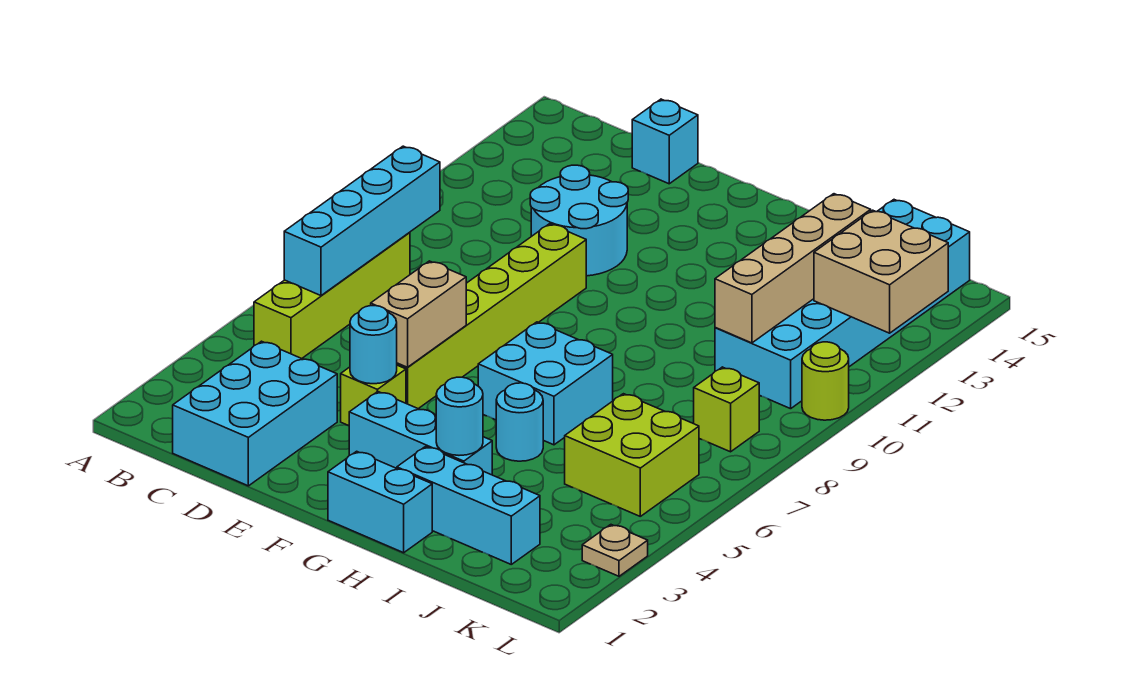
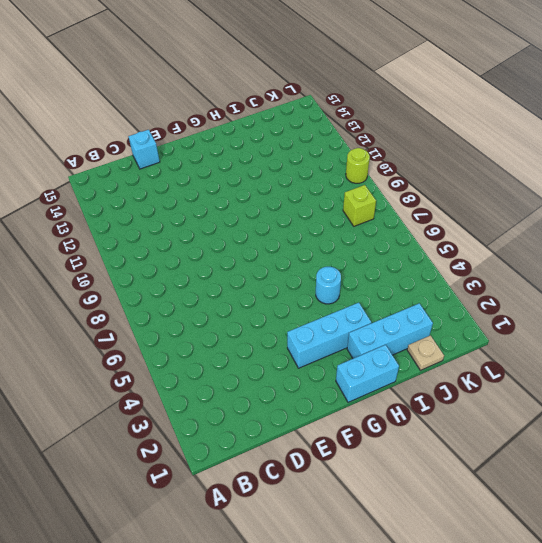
tan plate J1 level 1 -> tan plate L3 level 1
none -> lime brick B5:B8 level 1
none -> cyan brick C1:D3 level 1
none -> cyan round brick D11:E12 level 1

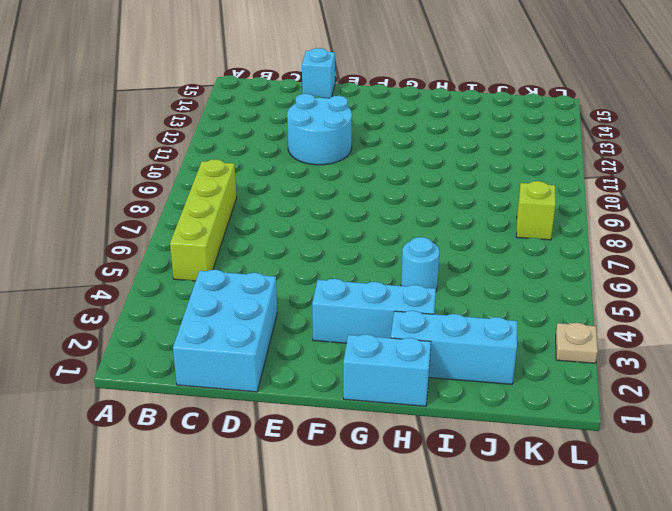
none -> lime brick E4 level 1
none -> lime brick E5:E10 level 1
none -> cyan brick G6:H7 level 1

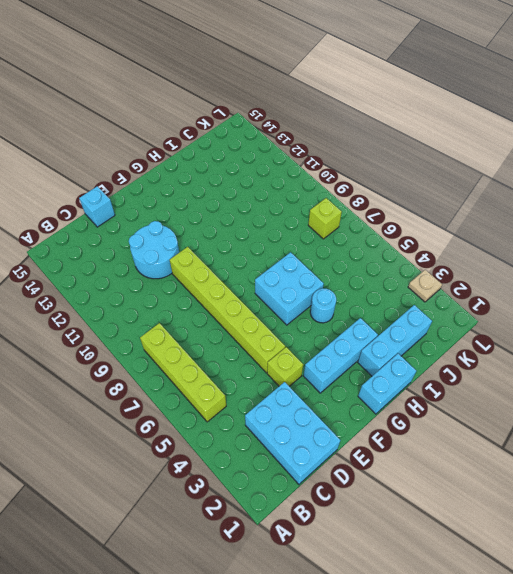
none -> lime brick J5:K6 level 1
none -> cyan brick J10:K15 level 1
none -> lime round brick L10 level 1

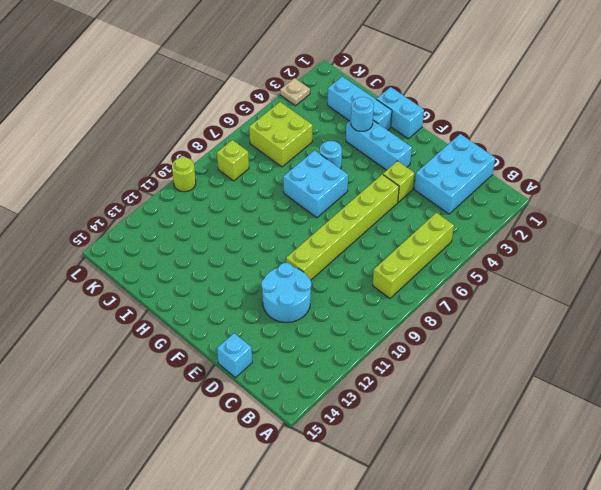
none -> cyan brick J10:K15 level 1
none -> cyan brick B6:B9 level 2
none -> cyan round brick E4 level 2

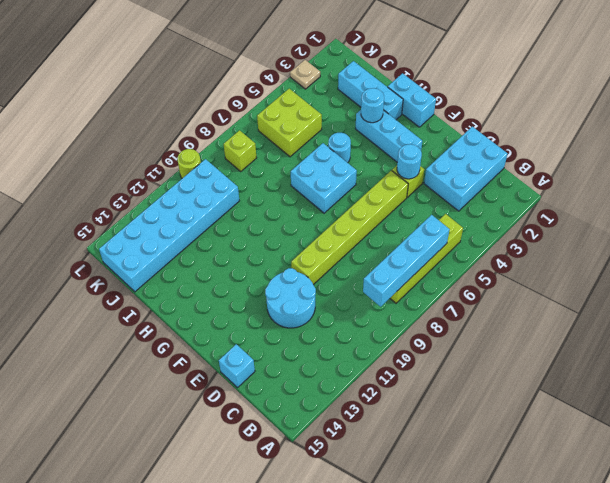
none -> tan brick E5:E6 level 2
none -> tan brick J10:J13 level 2
none -> tan brick K12:L13 level 2

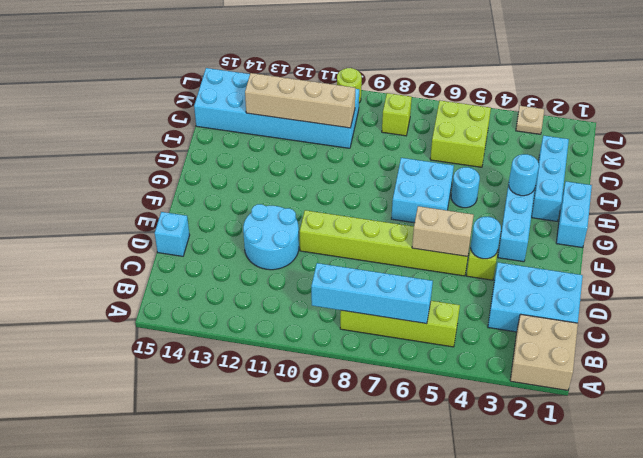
tan brick A1:B2 level 1 -> tan brick K12:L13 level 2

